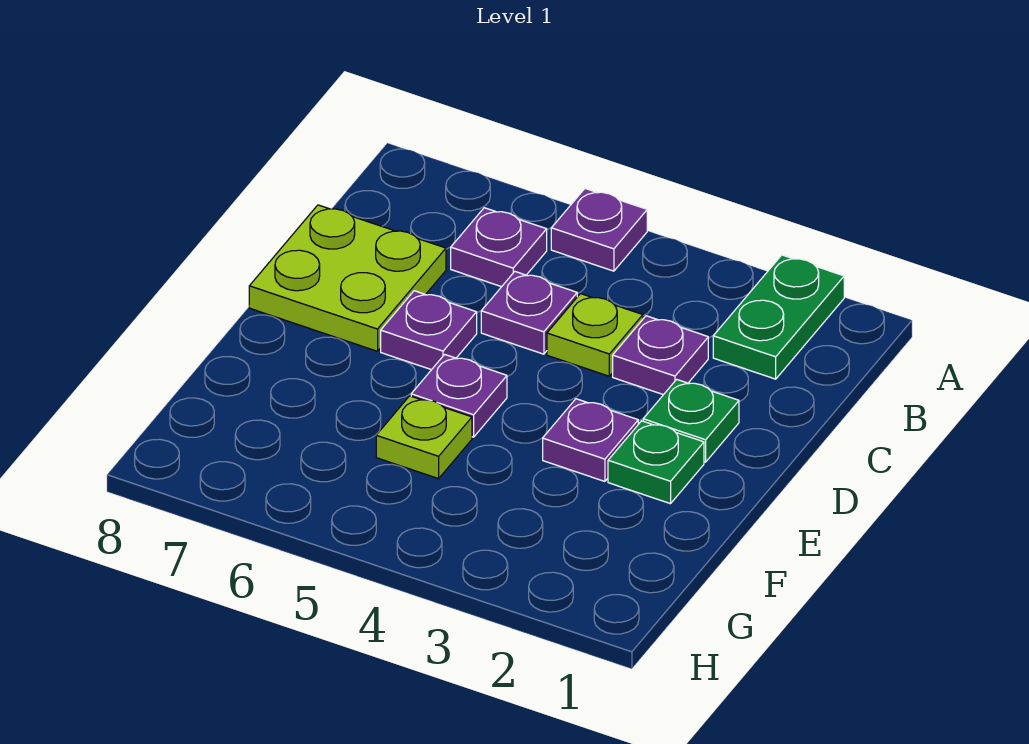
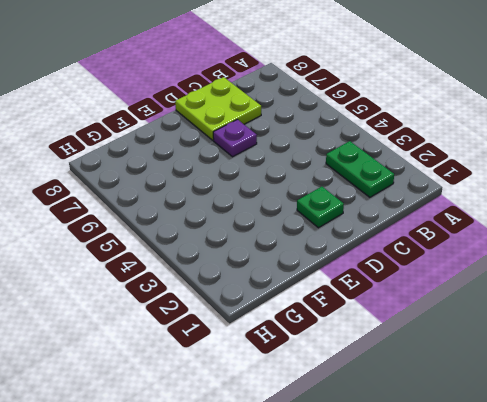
green plate B2:B3 level 1 -> green plate A2:B2 level 1
none -> purple plate A5 level 1
none -> purple plate B6 level 1
none -> purple plate C3 level 1

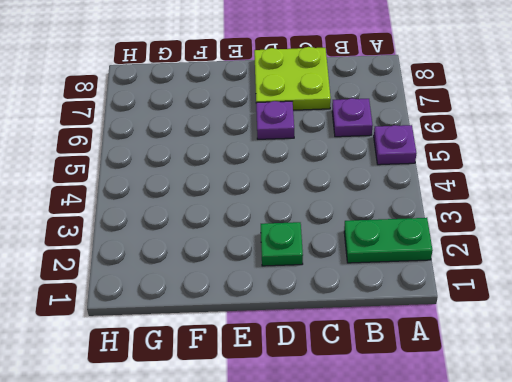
none -> purple plate C3 level 1
none -> lime plate C4 level 1
none -> purple plate C5 level 1

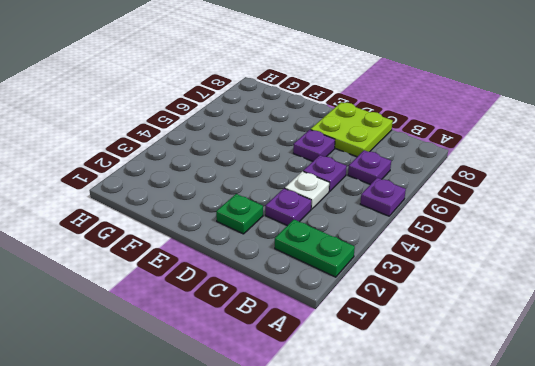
white plate C4 level 1 -> lime plate C4 level 1
none -> green plate E2 level 1
none -> purple plate E3 level 1
none -> purple plate E5 level 1

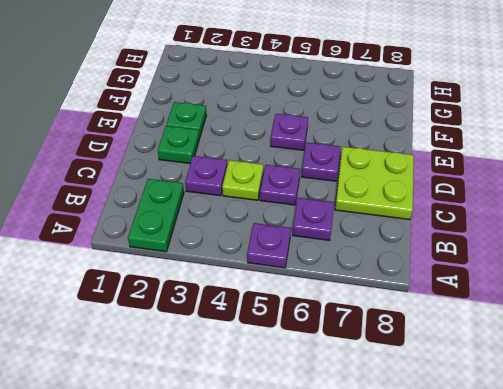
none -> purple plate E3 level 1
none -> lime plate F5 level 1

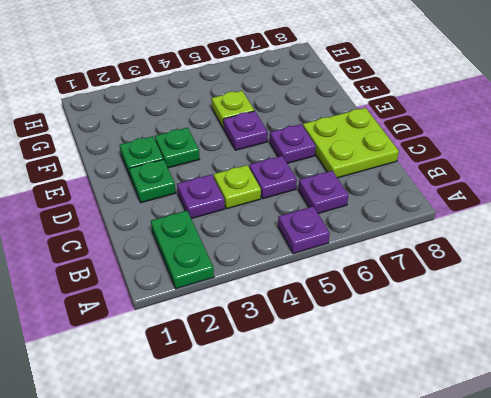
green plate E3 level 1 -> purple plate E3 level 1

